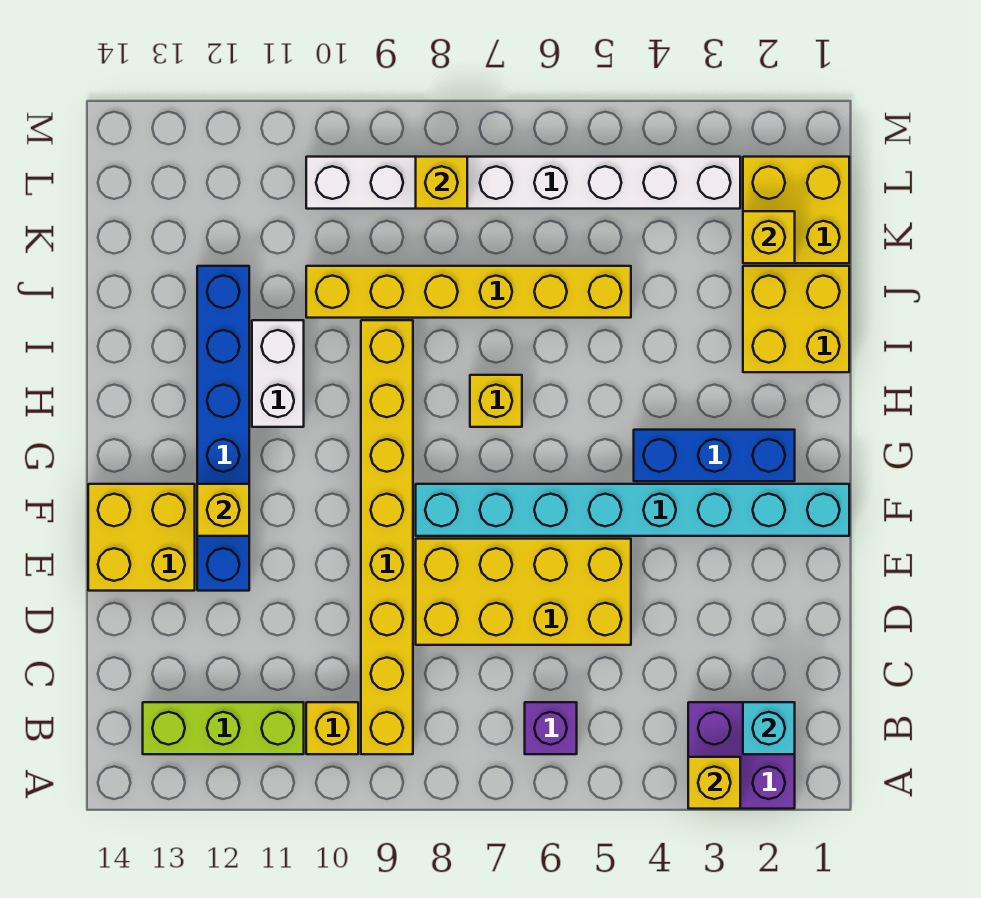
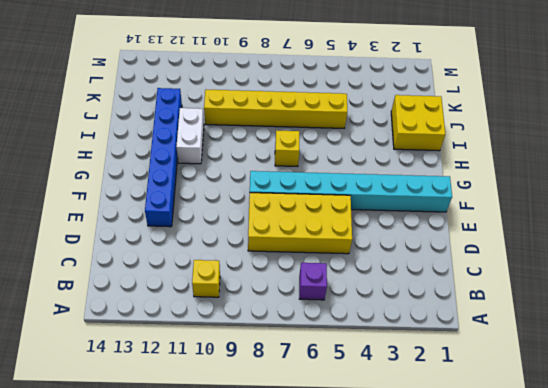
none -> purple brick A2:B3 level 1
none -> yellow brick B9:I9 level 1
none -> lime brick B11:B13 level 1

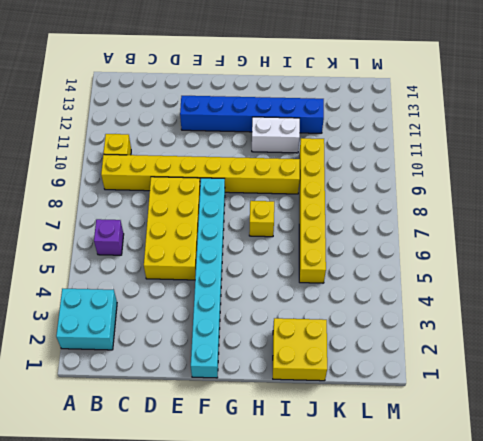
cyan brick A2:B3 level 1 -> purple brick A2:B3 level 1
none -> lime brick B11:B13 level 1
none -> yellow brick E13:F14 level 1
none -> blue brick G2:G4 level 1

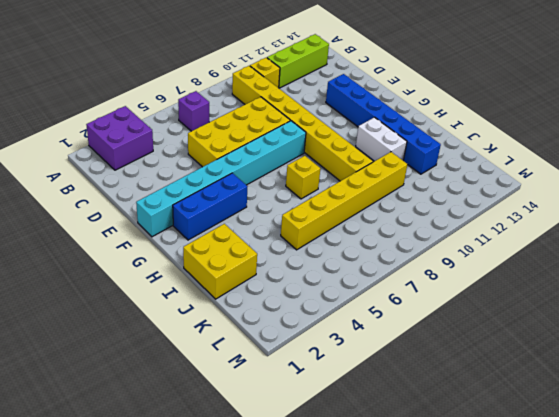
none -> yellow brick E13:F14 level 1
none -> yellow brick K1:L2 level 1
none -> white brick L3:L10 level 1

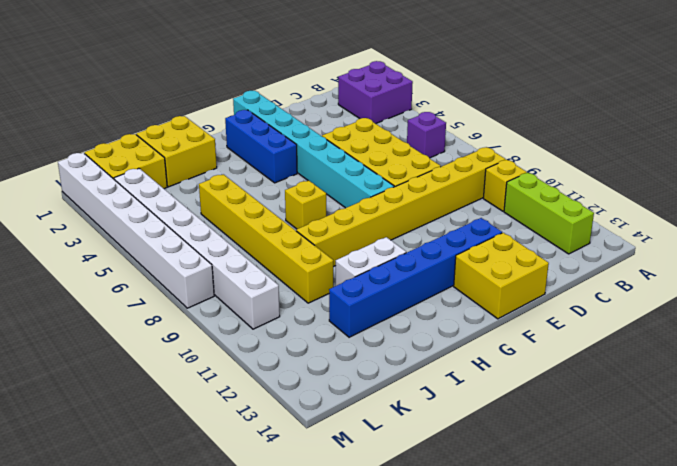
white brick M1:M8 level 1 -> none
none -> yellow brick A3 level 2
none -> cyan brick B2 level 2
none -> yellow brick F12 level 2

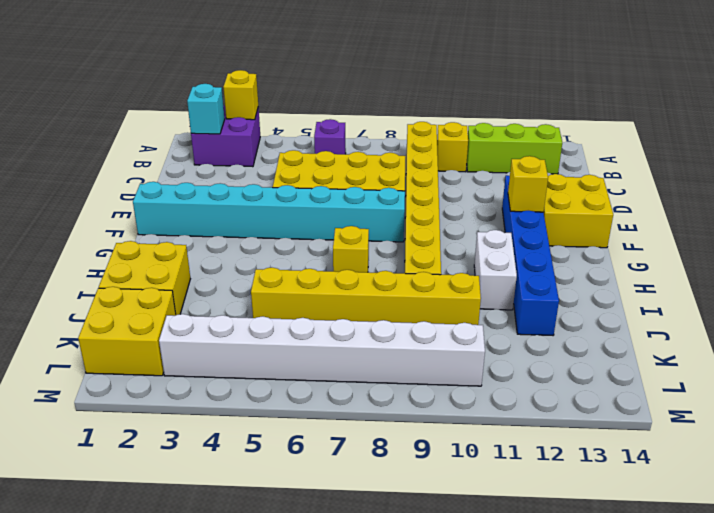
none -> blue brick G2:G4 level 1
none -> yellow brick K2 level 2
none -> yellow brick L8 level 2

